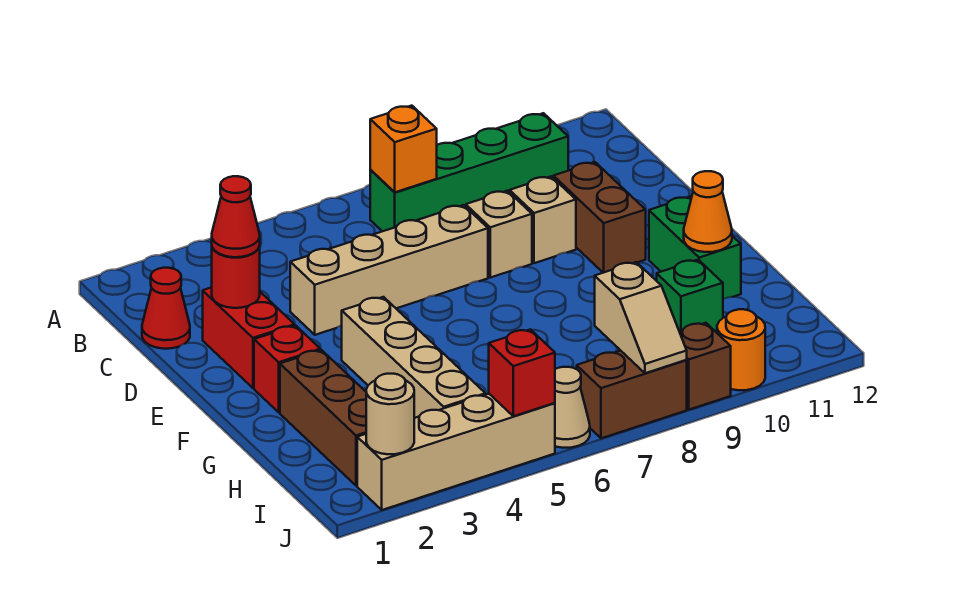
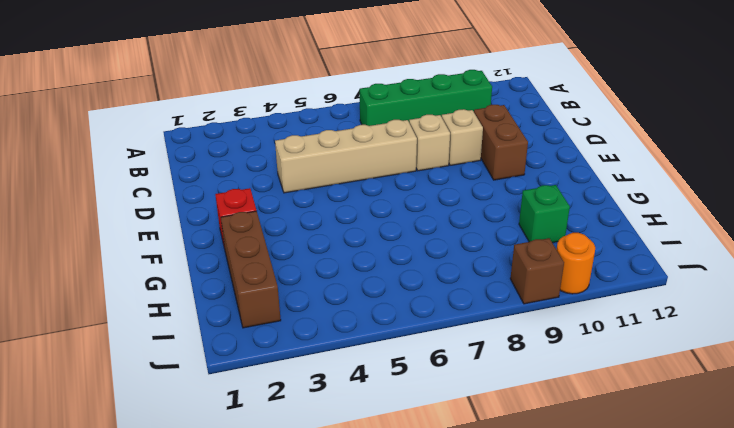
none -> red cone C1 level 1
none -> red brick D2:E2 level 1
none -> tan brick F4:I4 level 1

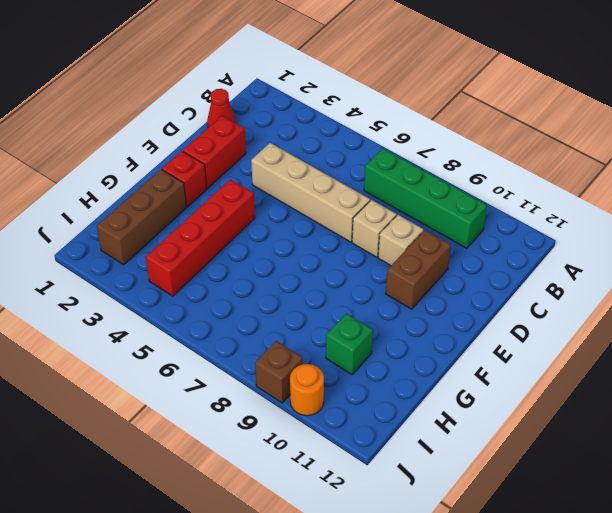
red brick F4:I4 level 1 -> tan brick F4:I4 level 1
none -> green brick F11:G11 level 1
none -> tan brick J2:J5 level 1
none -> tan cone J6 level 1

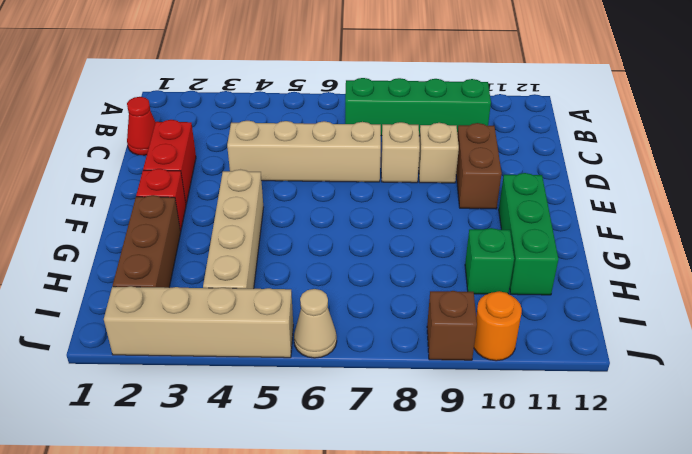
green brick F11:H11 level 1 -> green brick F11:G11 level 1
none -> brown brick J7:J8 level 1
none -> orange brick B7 level 2
none -> red round brick D2 level 2

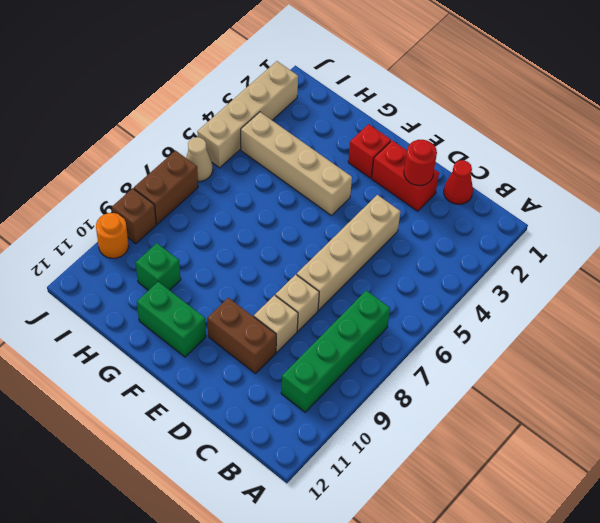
none -> brown brick G2:I2 level 1
none -> orange brick B7 level 2
none -> orange cone G11 level 2

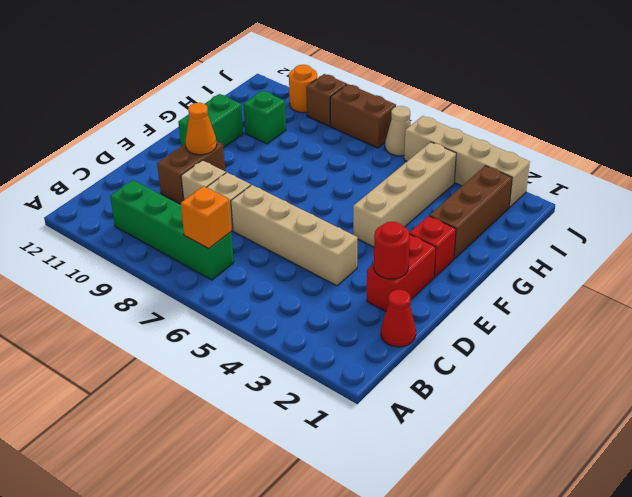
orange cone E10 level 2 -> orange cone G11 level 2
none -> tan slope I8:J8 level 2 top I
none -> tan round brick J2 level 2
none -> red brick J5 level 2

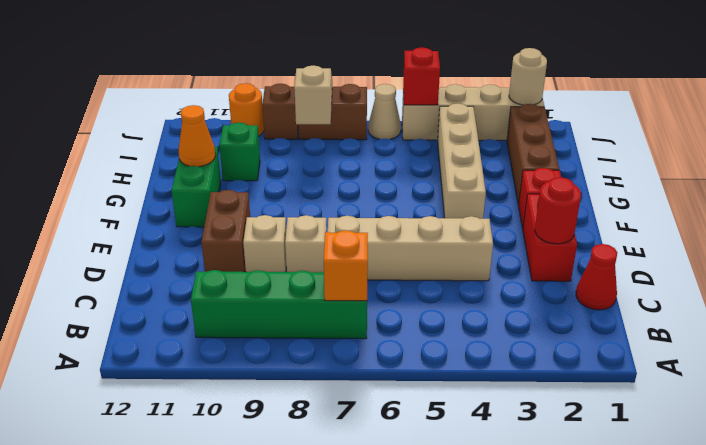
none -> red cone D2 level 3

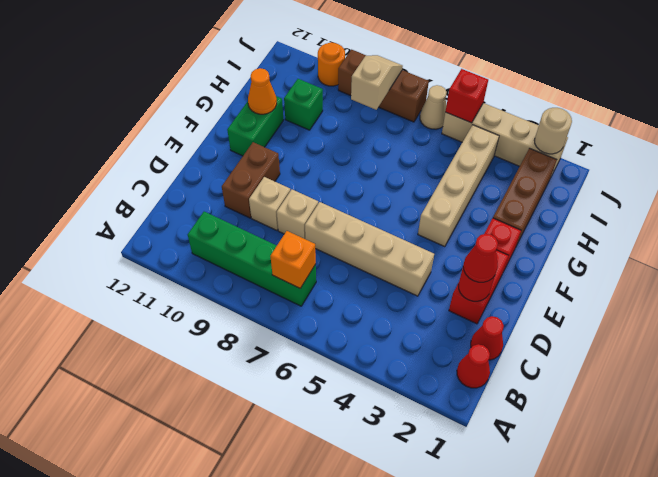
red cone B1 level 1 -> none

